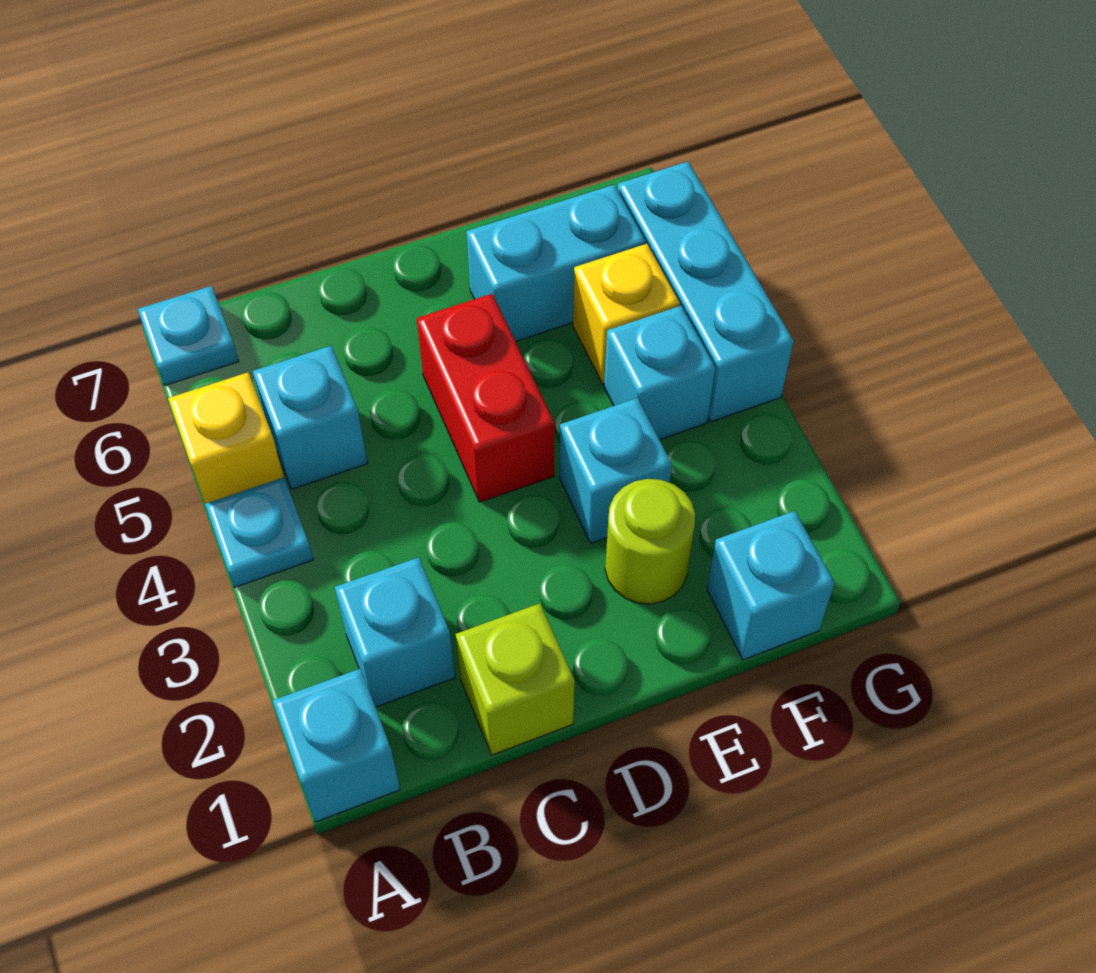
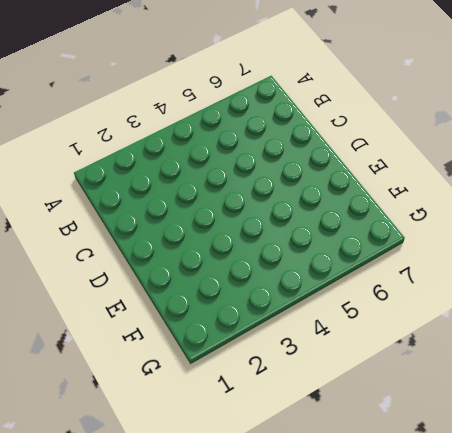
none -> cyan brick A1 level 1
none -> cyan plate A4 level 1
none -> yellow brick A5 level 1

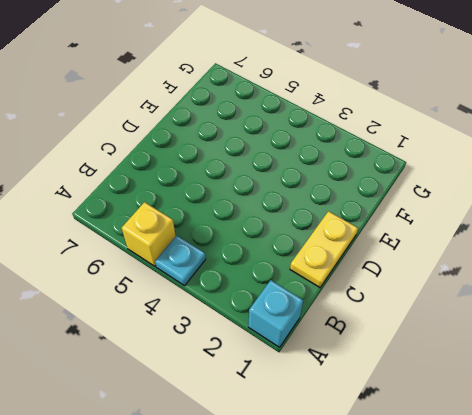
yellow plate C1:D1 level 1 -> lime brick C1 level 1
none -> cyan plate A7 level 1
none -> cyan brick B2 level 1
none -> cyan brick B5 level 1

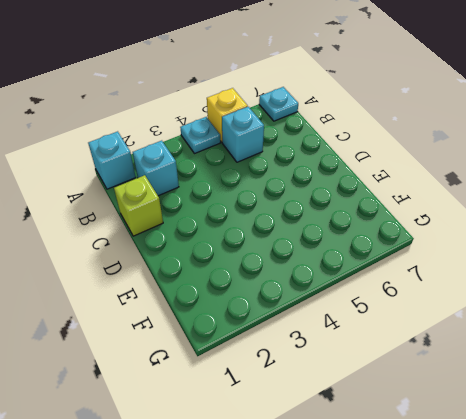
none -> red brick D4:D5 level 1
none -> lime round brick E2 level 1
none -> cyan brick E3 level 1

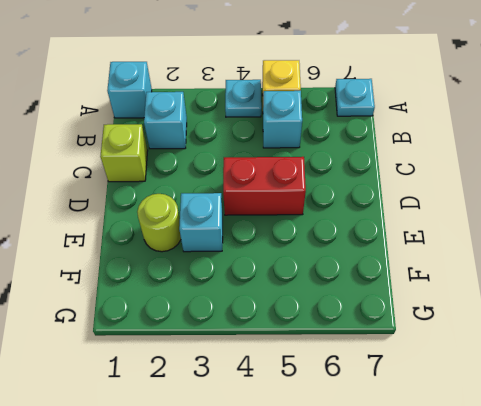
none -> cyan brick E6:F6 level 1
none -> cyan brick F1 level 1
none -> cyan brick F4 level 1

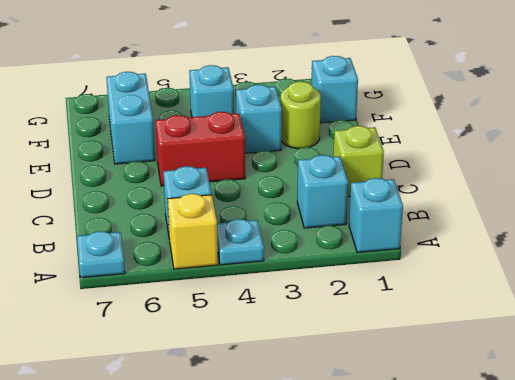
none -> yellow brick F5 level 1
none -> cyan brick G4:G6 level 1

